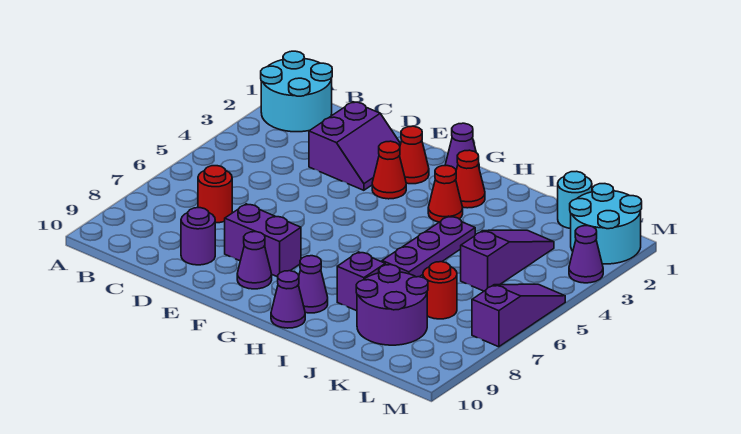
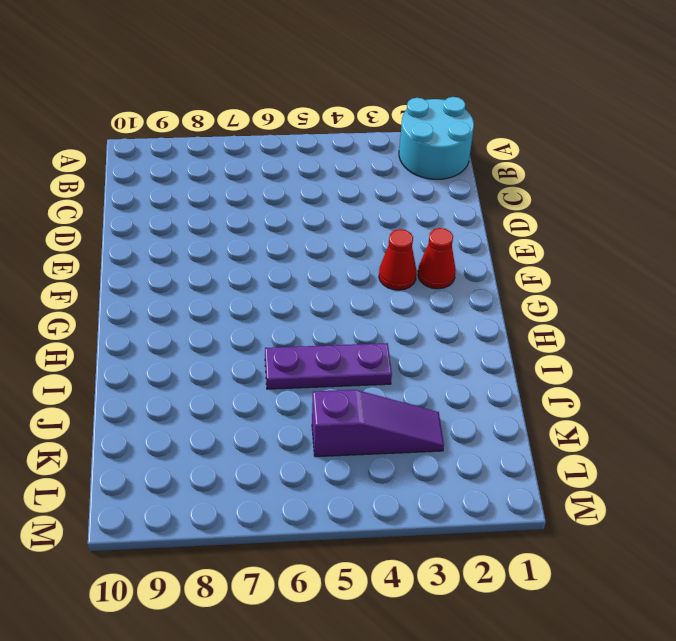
none -> red round brick C7 level 1
none -> purple slope D2:E3 level 1 top D
none -> purple round brick D9 level 1

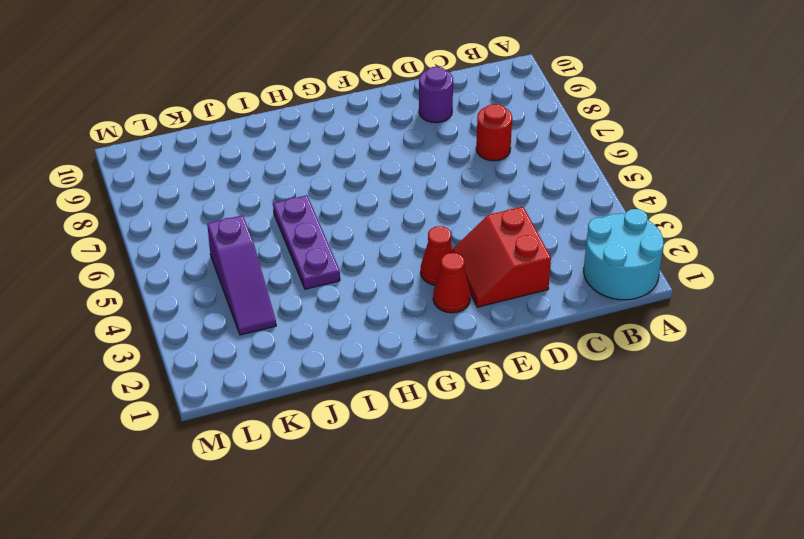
red slope D2:E3 level 1 top D -> purple slope D2:E3 level 1 top D
none -> purple brick E8:F8 level 1
none -> purple cone F9 level 1
none -> purple cone G1 level 1

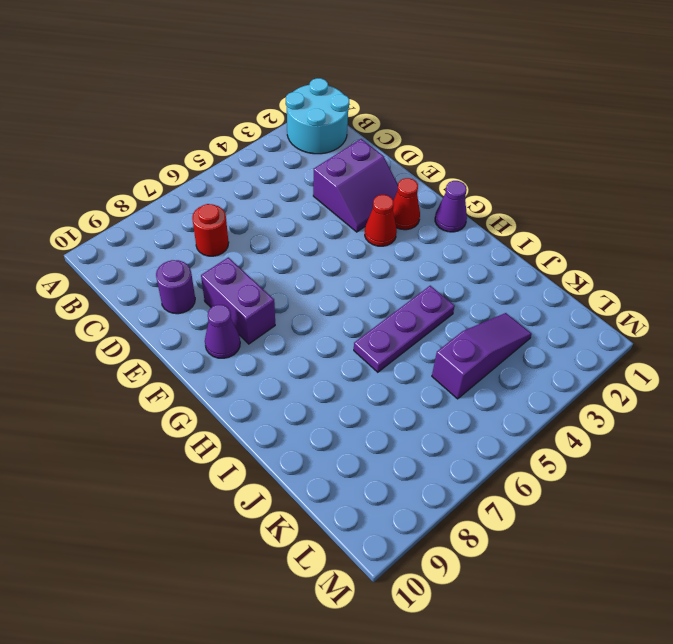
none -> red cone H2 level 1
none -> red cone H3 level 1
none -> purple cone H9 level 1

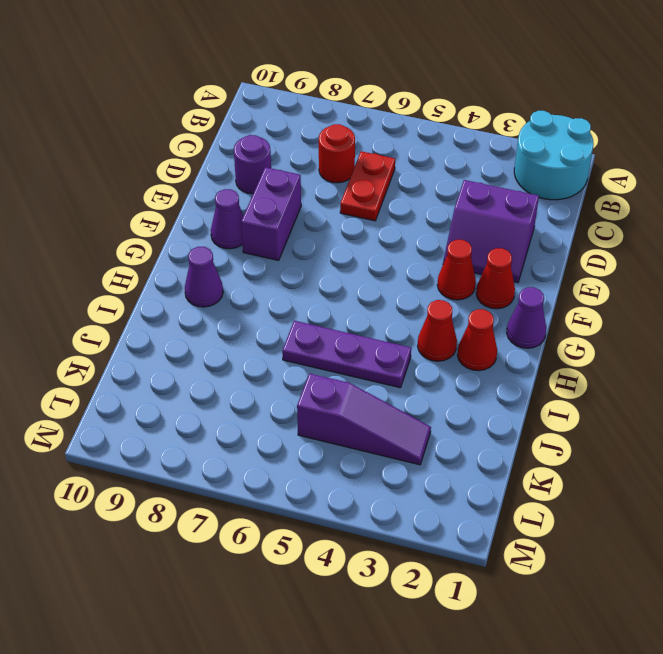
red plate C6:D6 level 1 -> none
none -> purple cone H10 level 1
none -> purple brick I8 level 1
none -> purple round brick J8:K9 level 1

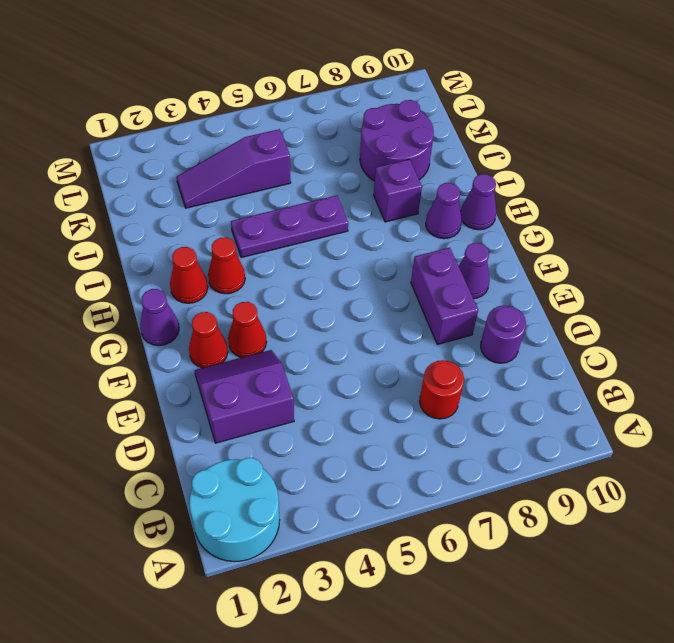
none -> cyan round brick K1 level 1
none -> red round brick K7 level 1
none -> cyan round brick L1:M2 level 1

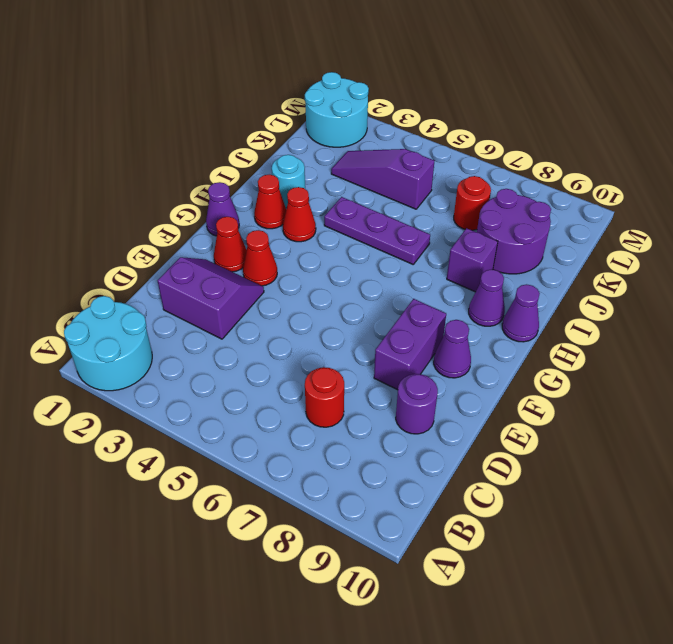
cyan round brick I2 level 1 -> cyan round brick K1 level 1
none -> purple cone M3 level 1
none -> purple slope M5:M7 level 1 top 7

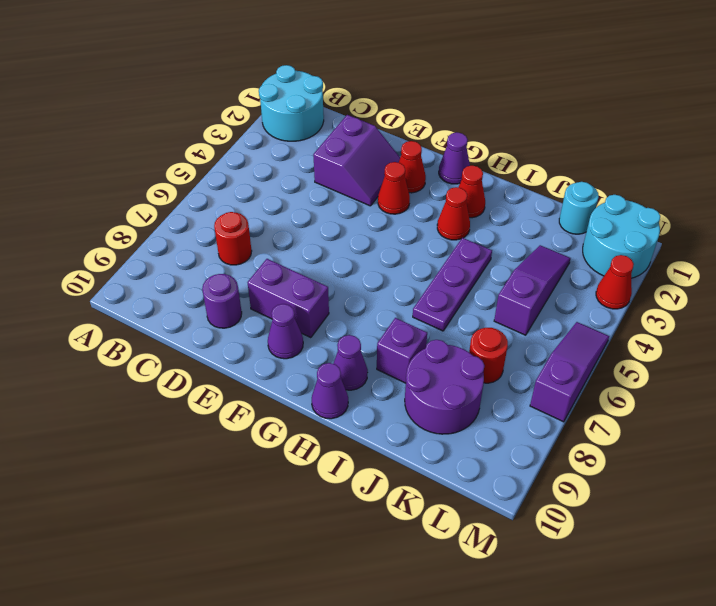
red cone M3 level 1 -> purple cone M3 level 1

